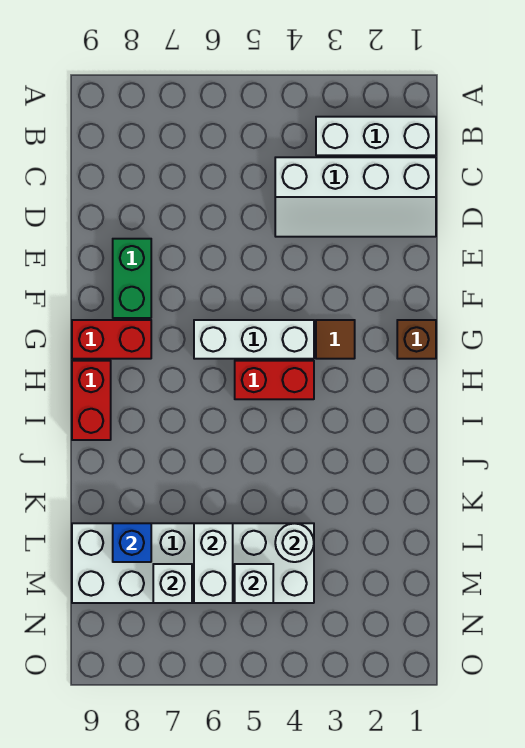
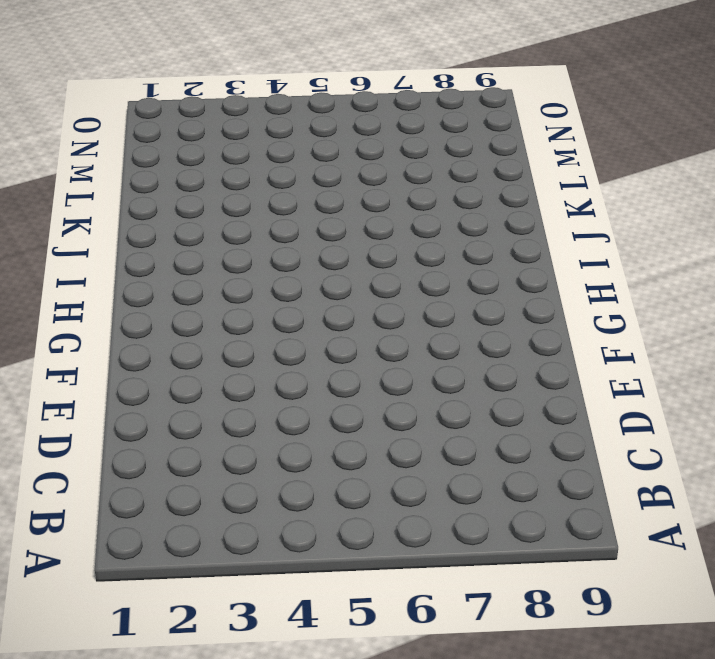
none -> white brick B1:B3 level 1
none -> white slope C1:D4 level 1 top C
none -> green brick E8:F8 level 1

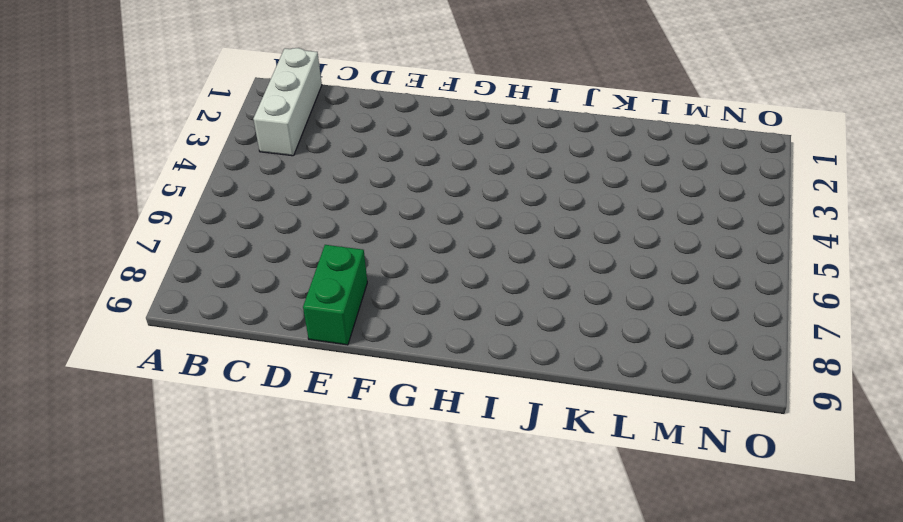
green brick E8:E9 level 1 -> green brick E8:F8 level 1
none -> white slope C1:D4 level 1 top C
none -> brown brick G1 level 1
none -> brown tile G3 level 1

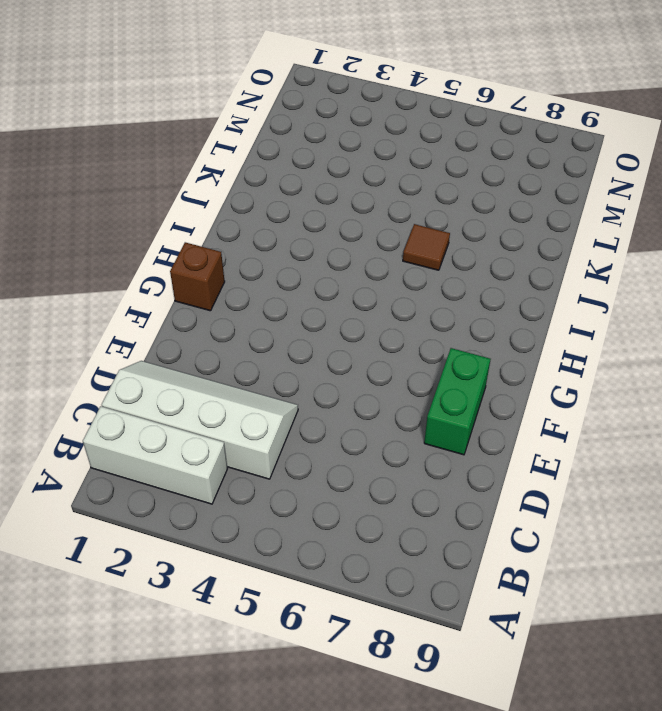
brown tile J6 level 1 -> brown tile G3 level 1
none -> white brick G4:G6 level 1
none -> red brick G8:G9 level 1
none -> red brick H4:H5 level 1

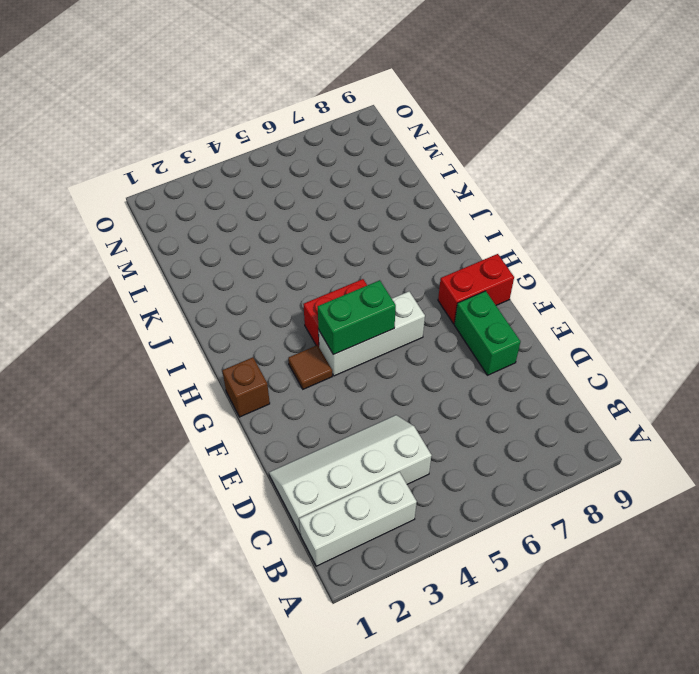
green brick G4:G5 level 2 -> none
none -> red brick H9:I9 level 1
none -> white brick L4:M9 level 1
none -> white round brick L4 level 2

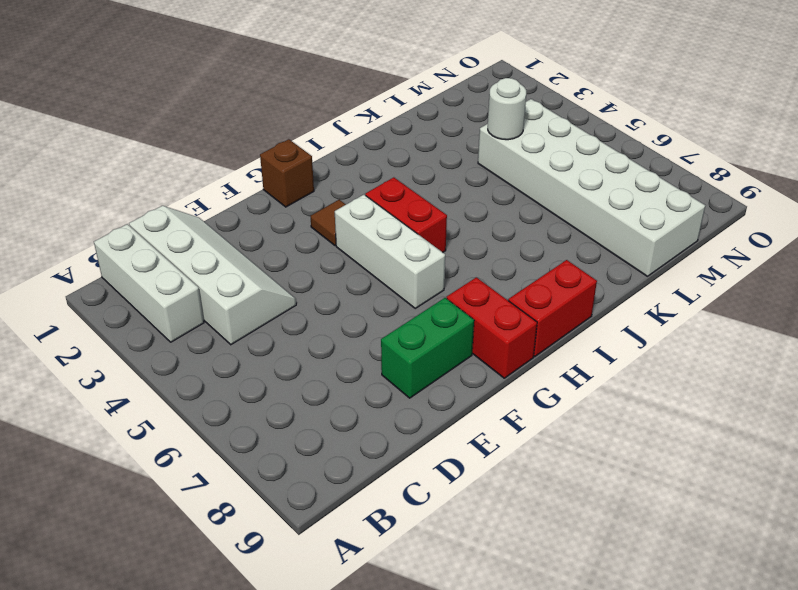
none -> white brick L6:M6 level 2
none -> blue brick L8 level 2
none -> white brick M5 level 2

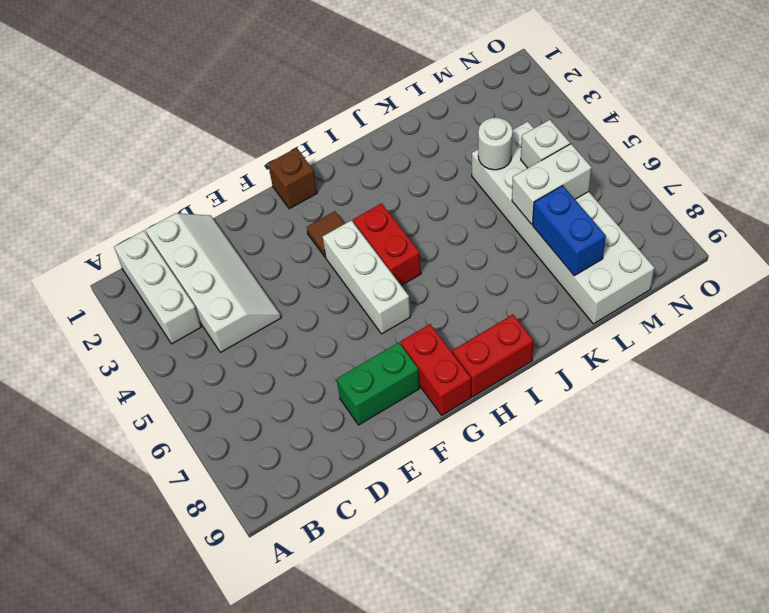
blue brick L7:L8 level 2 -> blue brick L8 level 2
none -> white brick M7 level 2

